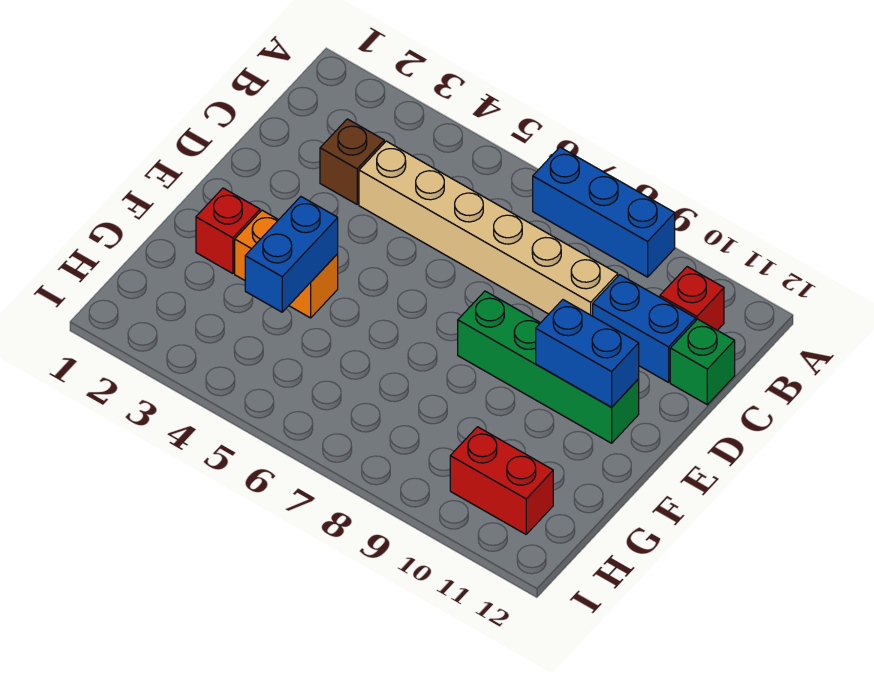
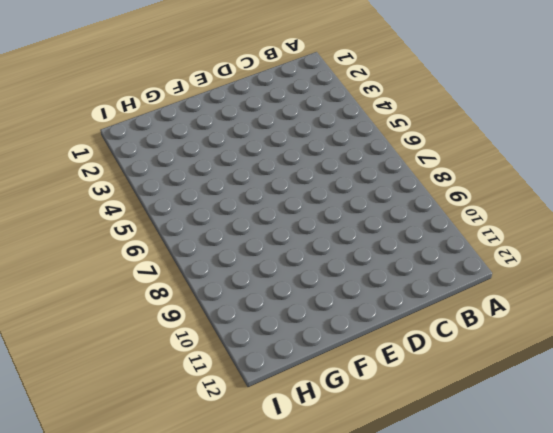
none -> blue brick A7:A9 level 1
none -> red brick B11 level 1
none -> brown brick C3 level 1

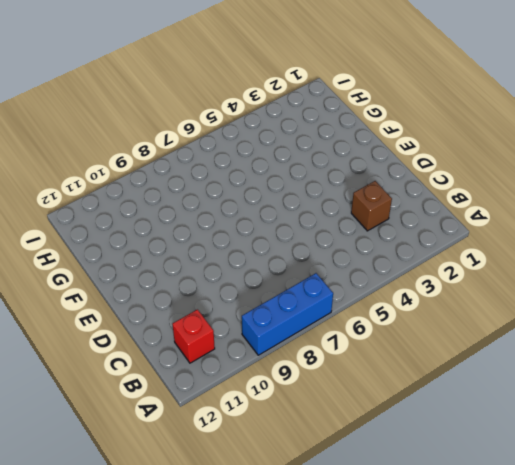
none -> tan brick C4:C9 level 1
none -> blue brick C10:C11 level 1
none -> green brick C12 level 1

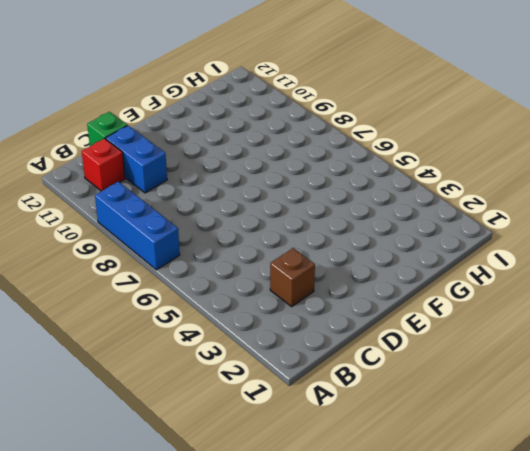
none -> tan brick C4:C9 level 1
none -> green brick E8:E11 level 1
none -> red brick F2 level 1

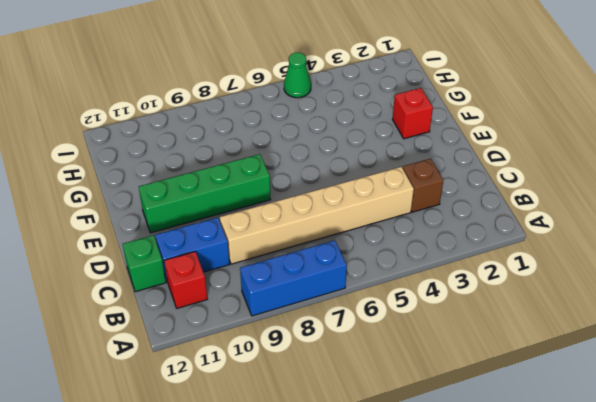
green cone I5 level 1 -> none
none -> orange brick F3:F4 level 1
none -> red brick H10:H11 level 1
none -> blue brick E10:E11 level 2

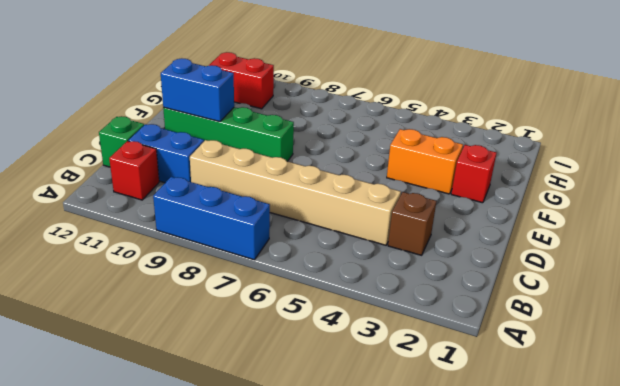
none -> blue brick F4:G4 level 2

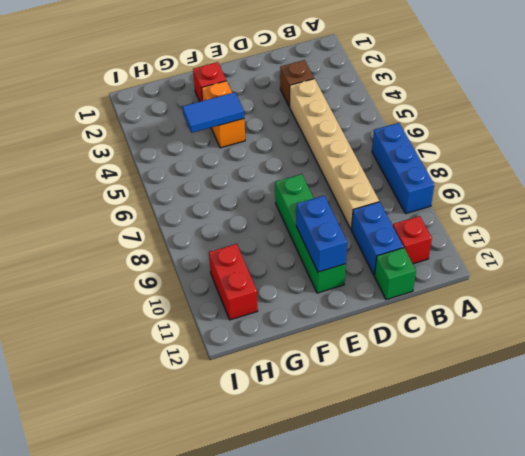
blue tile F4:G4 level 2 -> blue brick F4:G4 level 2

